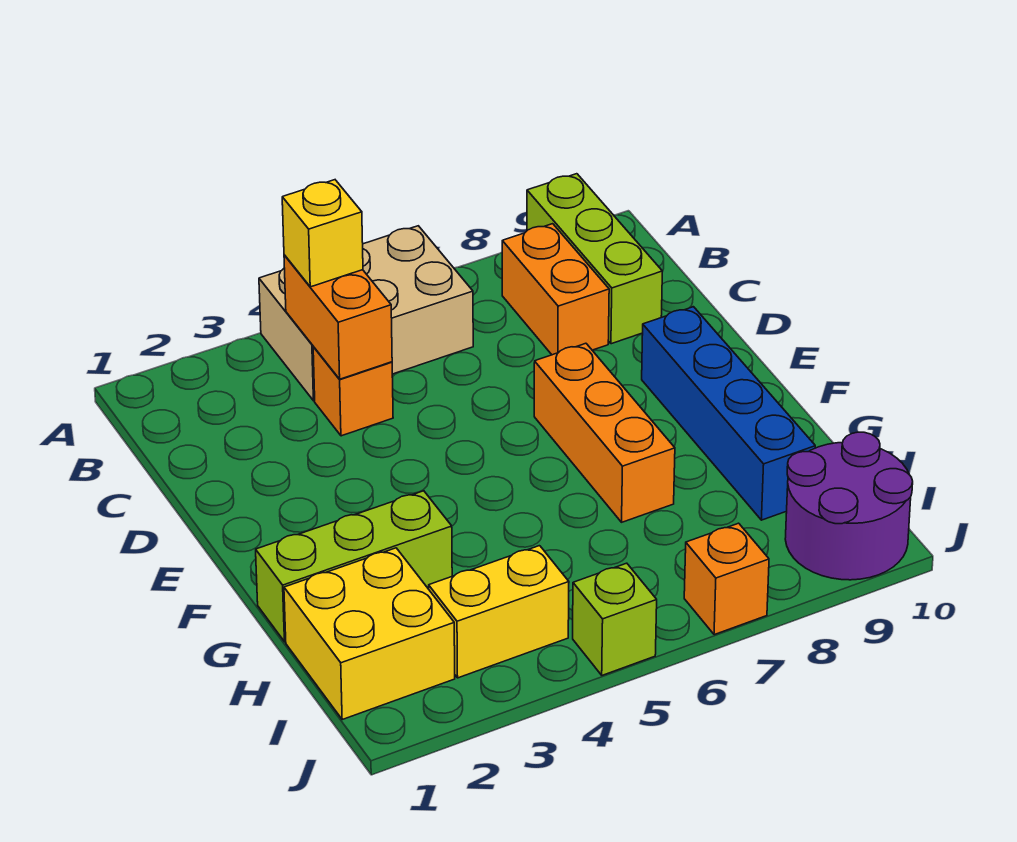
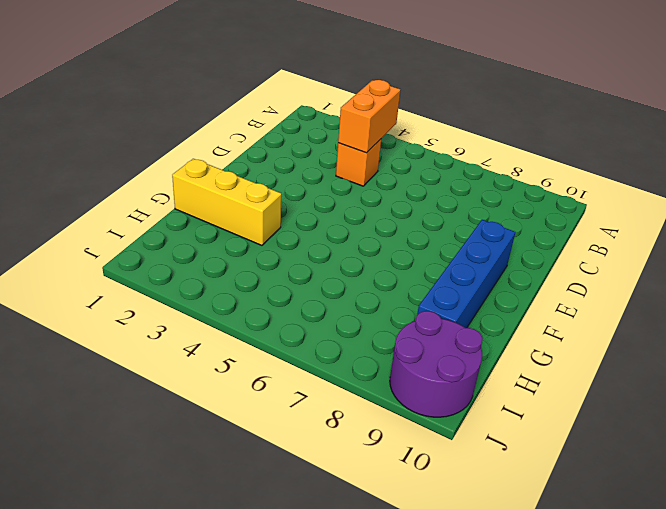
yellow brick G1:G3 level 1 -> lime brick G1:G3 level 1
none -> tan brick A4:B6 level 1
none -> lime brick A9:C9 level 1
none -> orange brick B8:C8 level 1

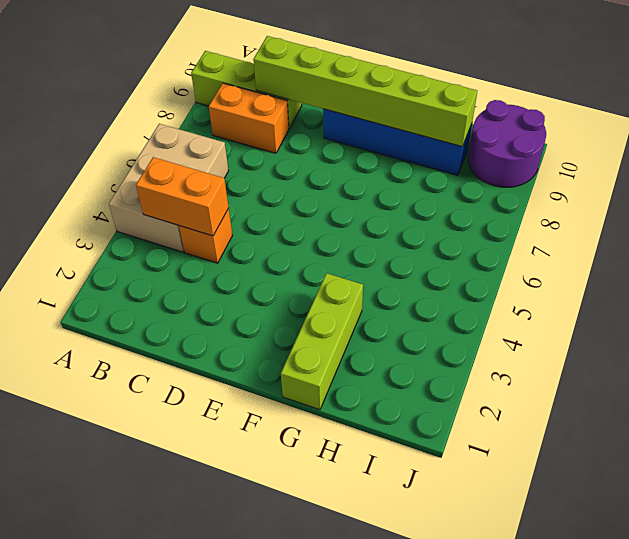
lime brick C9:H9 level 2 -> none
none -> orange brick E7:G7 level 1
none -> yellow brick H1:I2 level 1
none -> yellow brick I3:I4 level 1

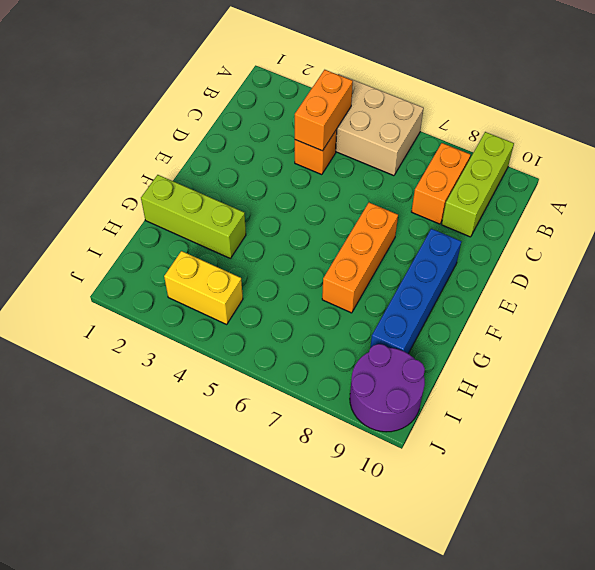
none -> yellow brick H1:I2 level 1
none -> lime brick J5 level 1
none -> orange brick J7 level 1

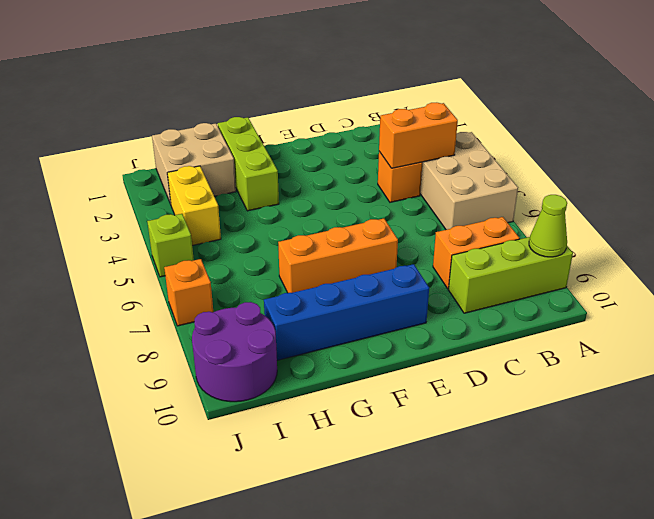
lime cone A9 level 2 -> none
tan brick H1:I2 level 1 -> yellow brick H1:I2 level 1
none -> yellow brick B4 level 3

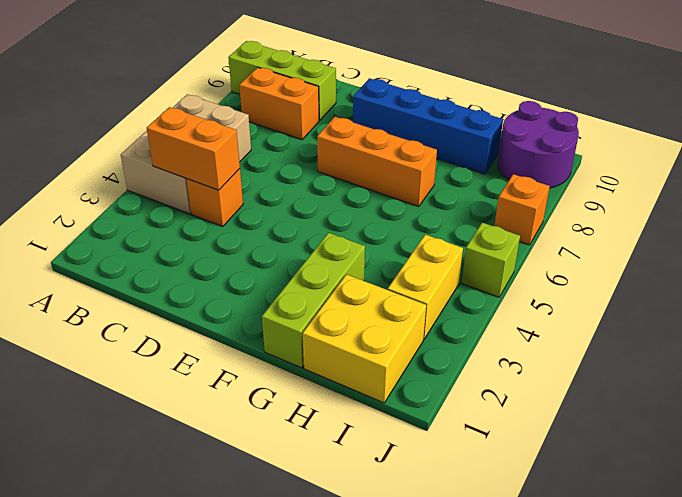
none -> yellow brick B4 level 3

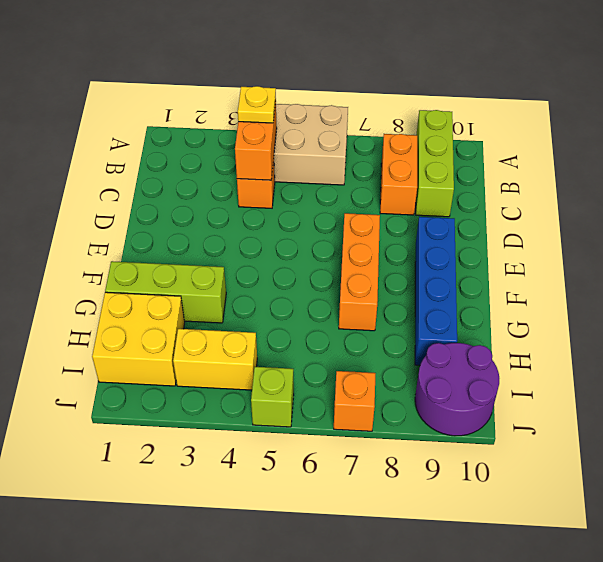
yellow plate B4 level 3 -> yellow brick B4 level 3

